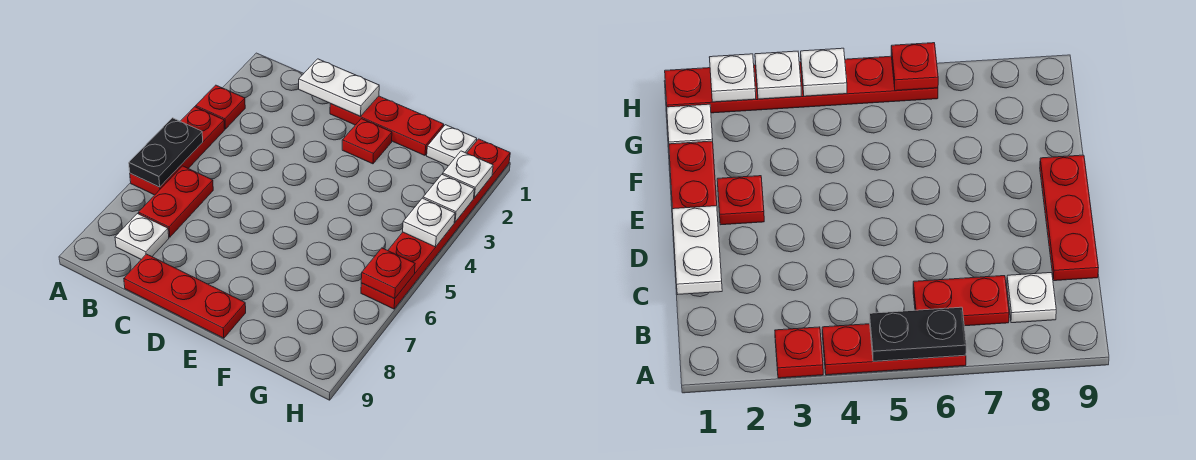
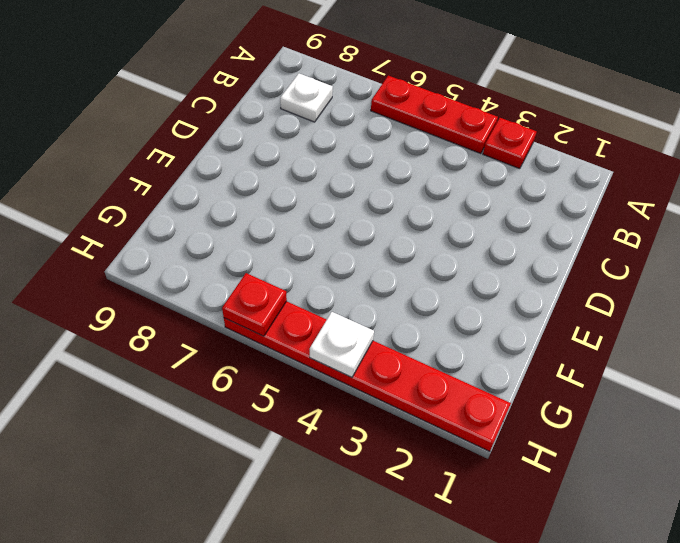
none -> red plate B6:B7 level 1
none -> red plate C9:E9 level 1
none -> red plate D1:F1 level 1

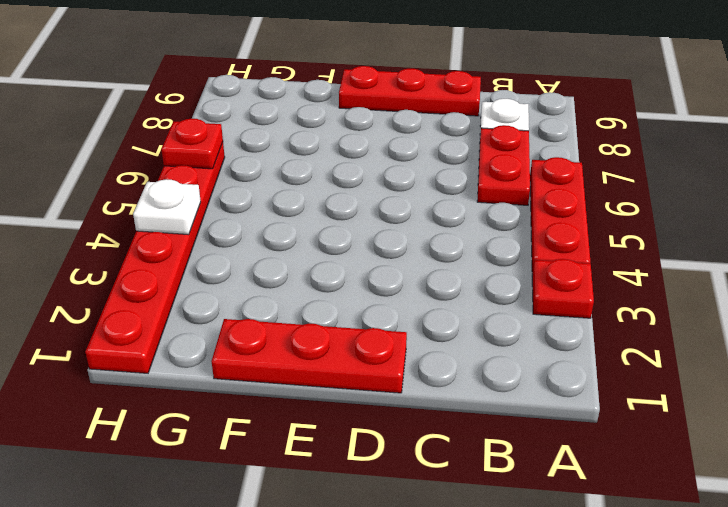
none -> red plate E2 level 1
none -> white plate G1 level 1
none -> black plate A5:A6 level 2

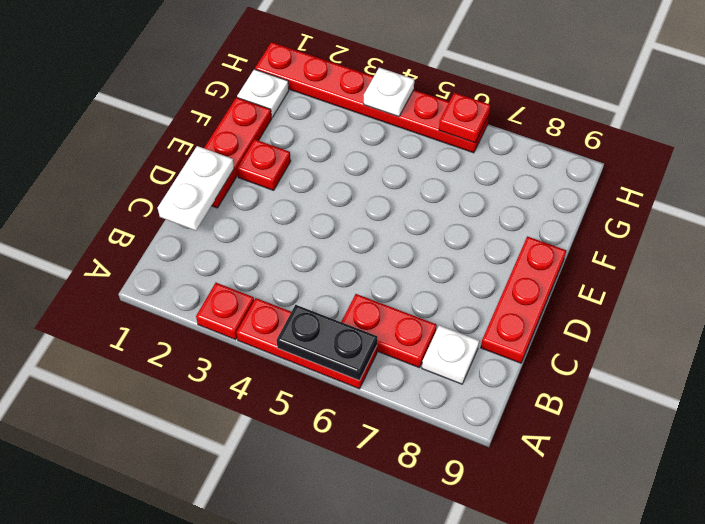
none -> white plate H2 level 2
none -> white plate H3 level 2

